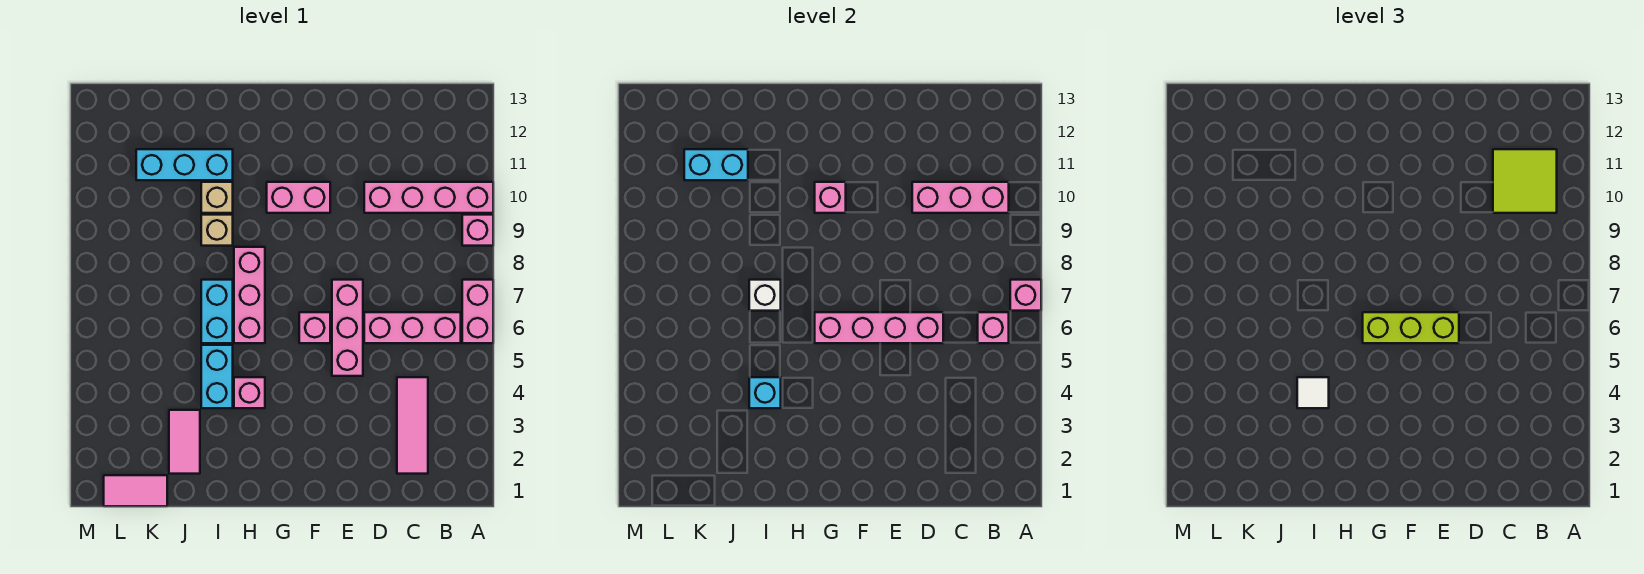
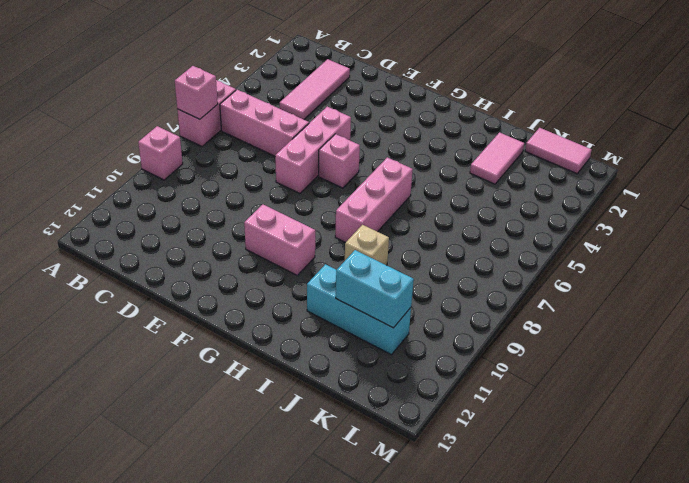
none -> pink brick A10:D10 level 1
none -> pink brick H4 level 1
none -> cyan brick I4:I5 level 1

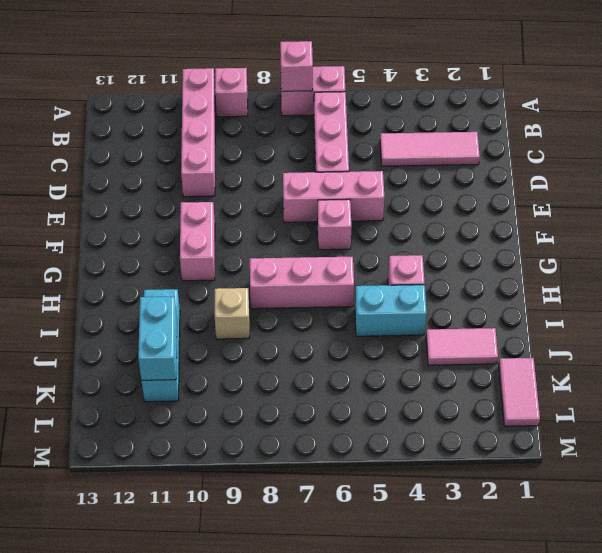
none -> cyan brick I6:I7 level 1
none -> tan brick I10 level 1
none -> pink brick B6 level 2

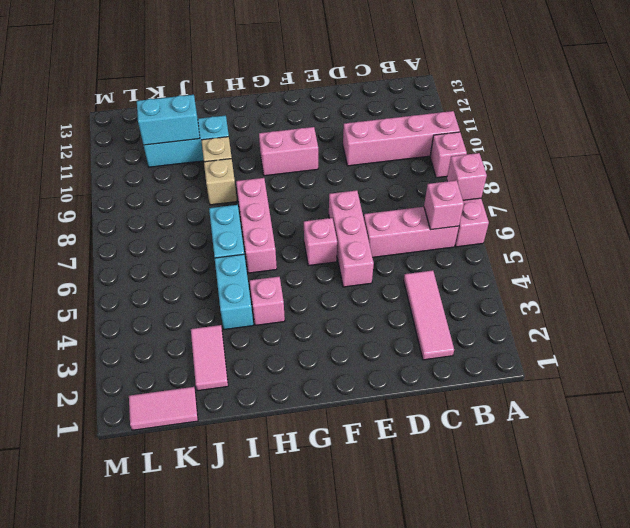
none -> pink brick B10:D10 level 2
none -> pink brick D6:G6 level 2
none -> pink brick G10 level 2

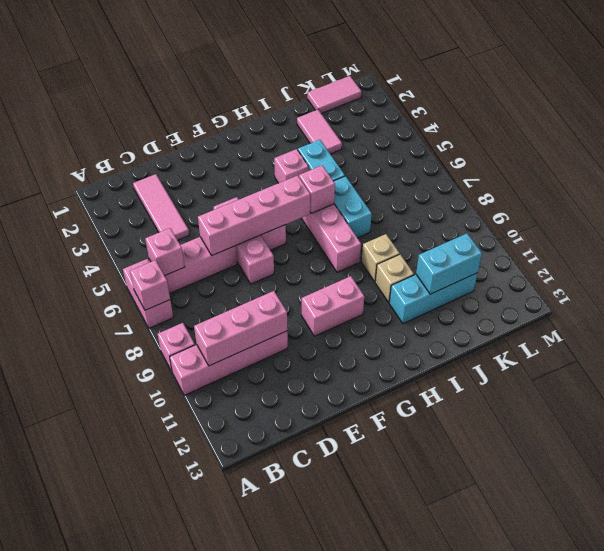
pink brick H6 level 2 -> pink brick G10 level 2
none -> cyan brick I4 level 2
none -> white brick I7 level 2
none -> lime tile B10:C11 level 3

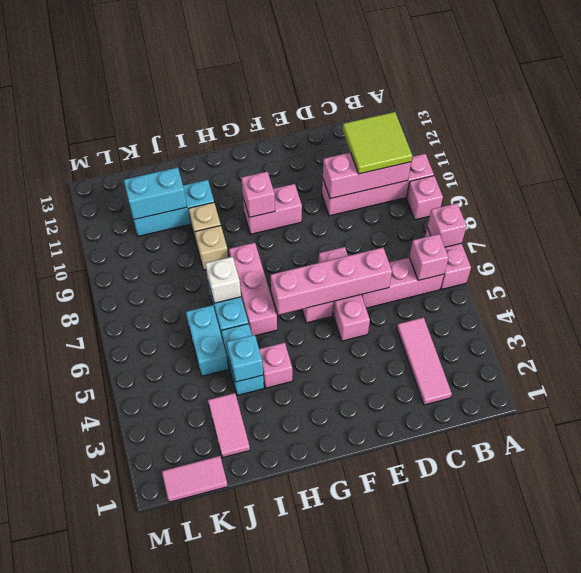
cyan brick J5:J6 level 1 -> none
none -> lime brick E6:G6 level 3
none -> white tile I4 level 3

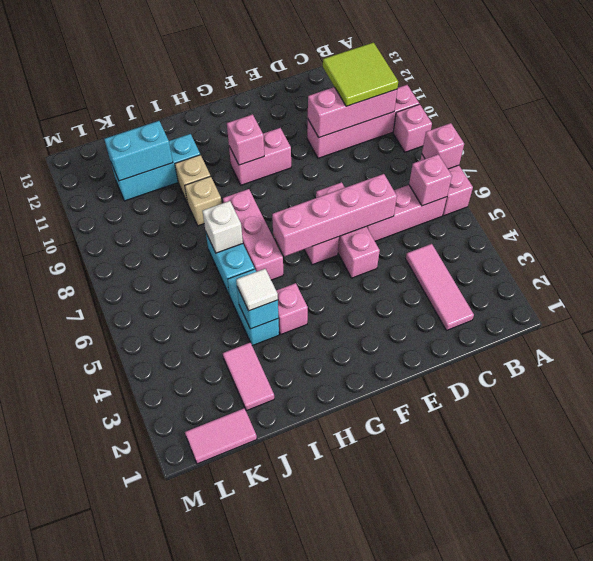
none -> lime brick E6:G6 level 3

